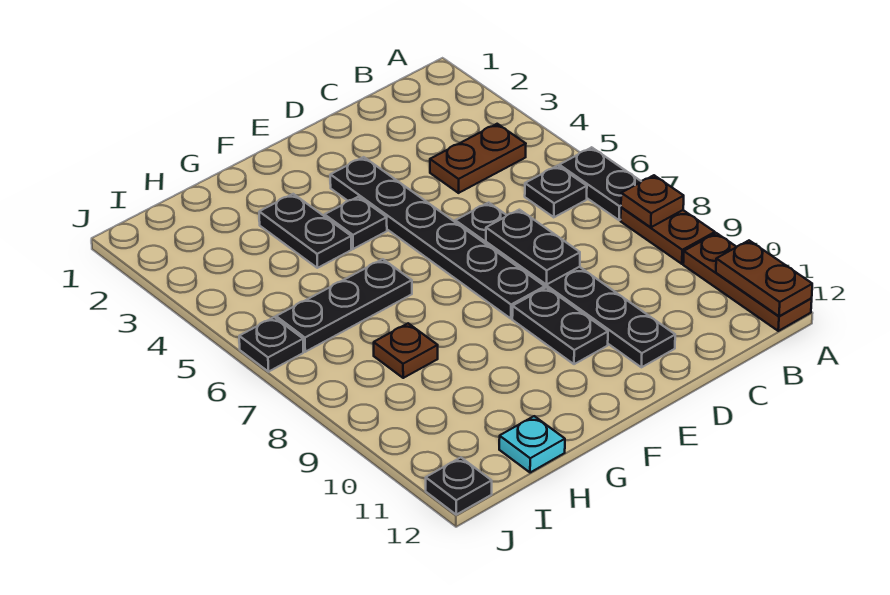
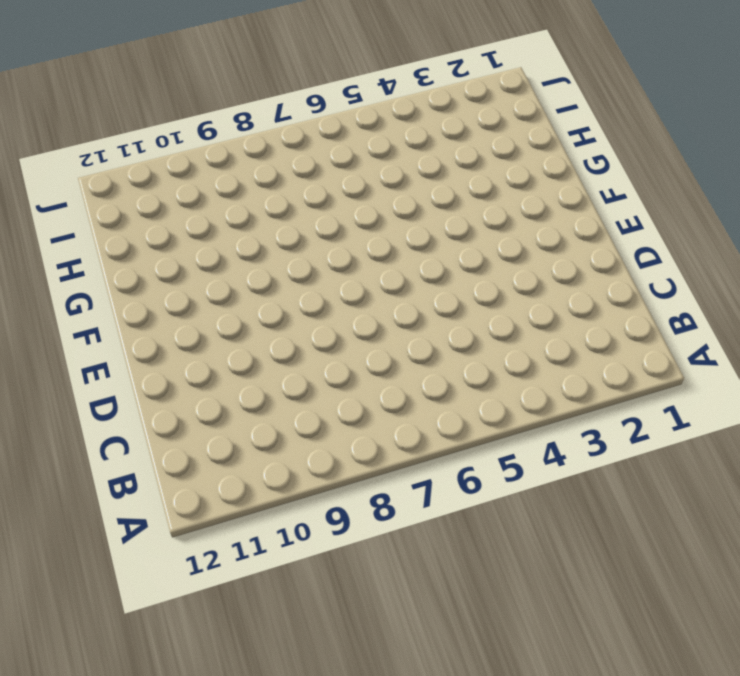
none -> black plate A6:A7 level 1
none -> brown plate A8:A9 level 1
none -> brown plate A10:A12 level 1

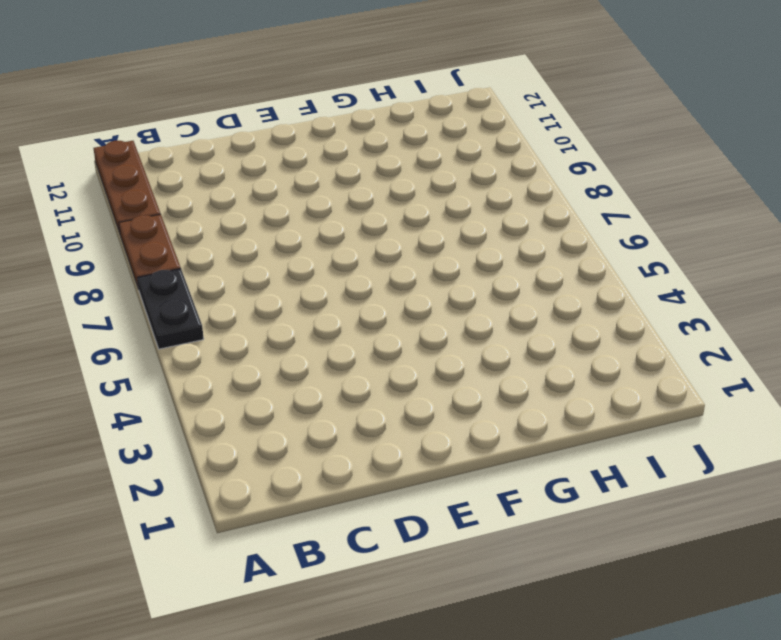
none -> brown plate B4:C4 level 1
none -> black plate B6 level 1
none -> black plate D6:D11 level 1

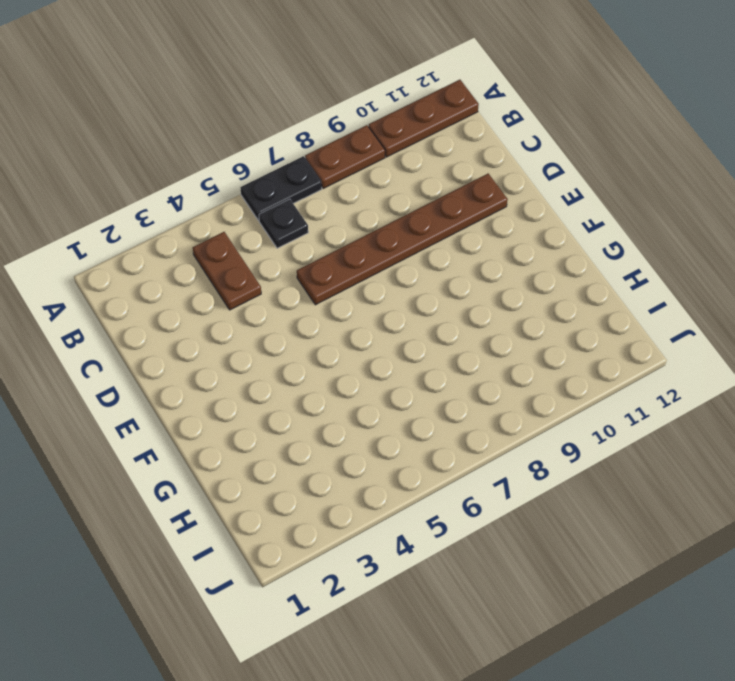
brown plate D6:D11 level 1 -> black plate D6:D11 level 1
none -> black plate E3:E8 level 1
none -> black plate E9:E10 level 1
none -> black plate F4 level 1

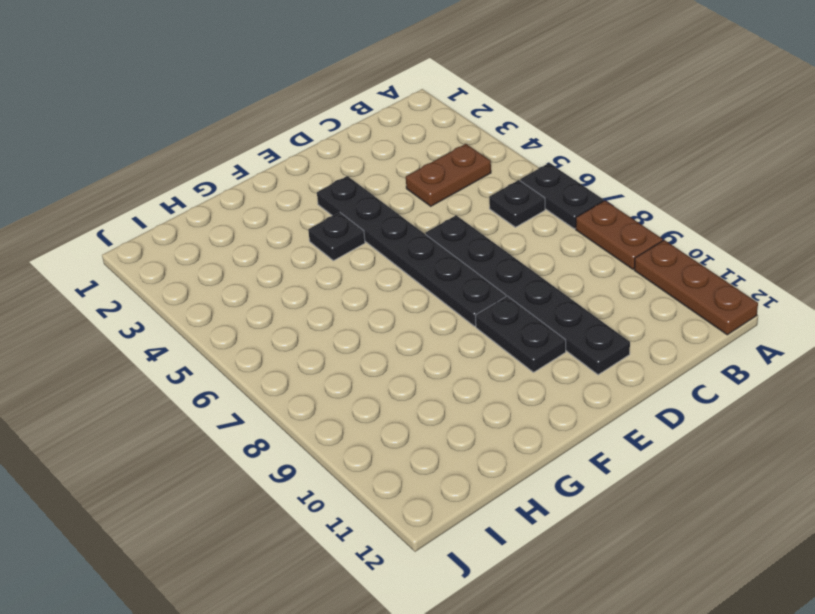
none -> black plate G3:G4 level 1
none -> black plate G6:I6 level 1
none -> brown plate H8 level 1

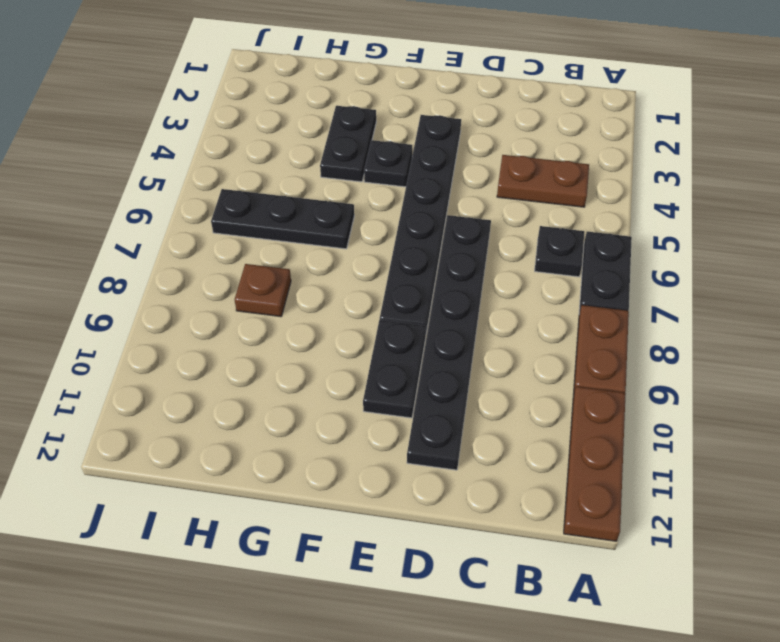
none -> cyan plate H12 level 1
none -> black plate J6 level 1
none -> black plate J12 level 1

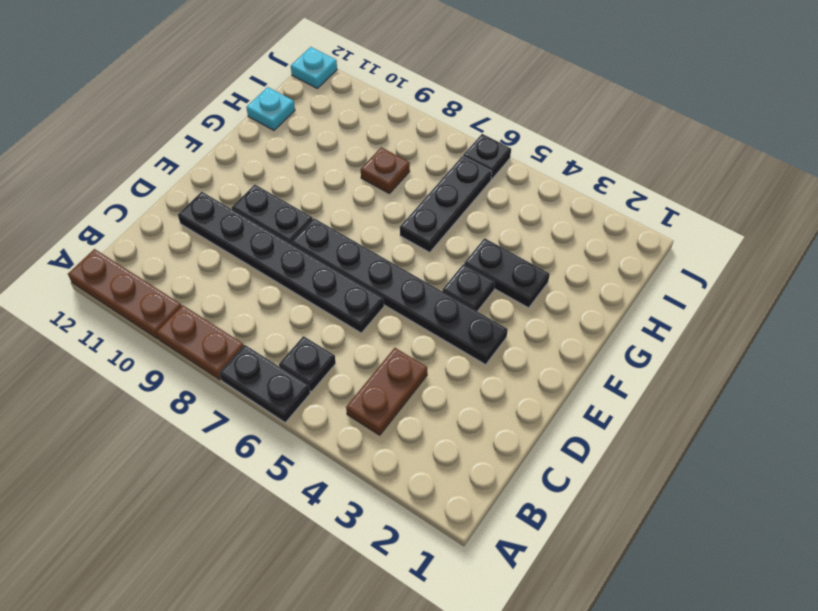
cyan plate J12 level 1 -> black plate J12 level 1
none -> brown plate A8 level 2
none -> brown plate A11:A12 level 2
none -> black plate D7:D8 level 2

